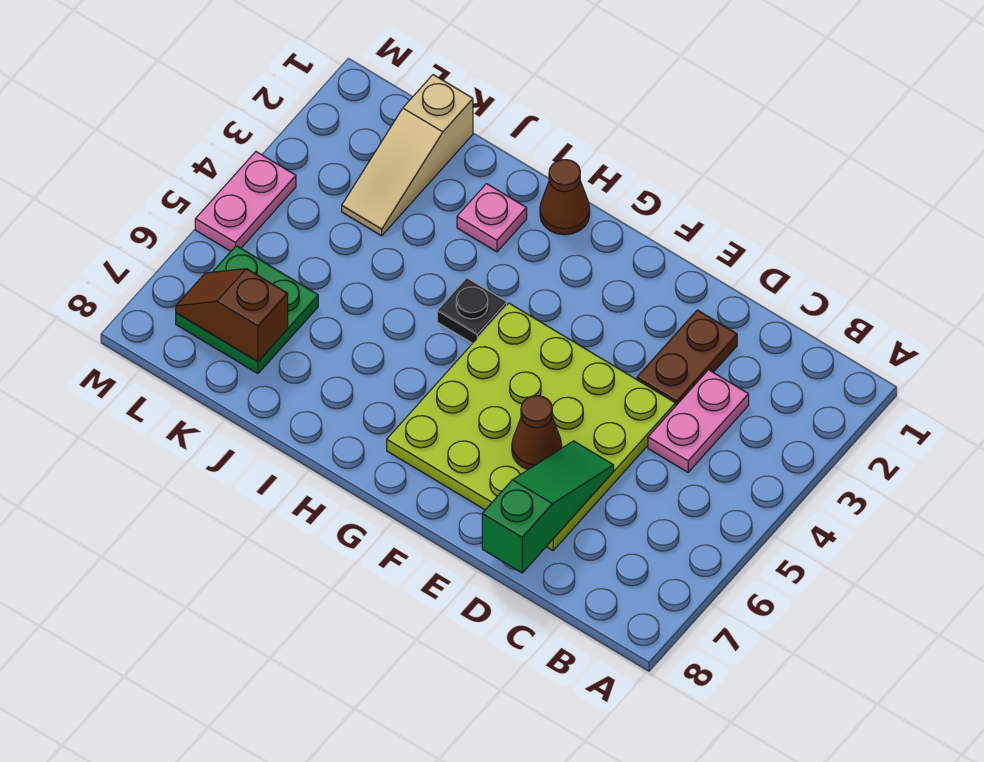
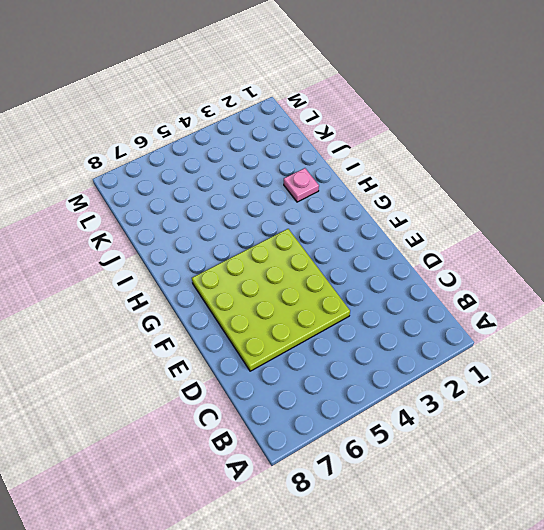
none -> pink plate C3:C4 level 1
none -> brown plate D2:D3 level 1
none -> brown cone H1 level 1

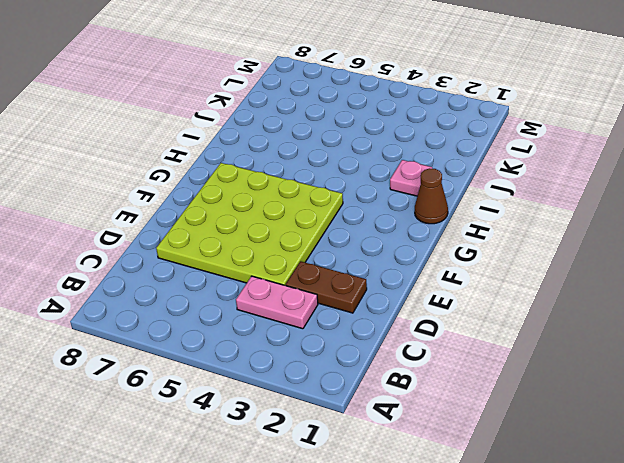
none -> black plate H4 level 1
none -> tan slope K1:K3 level 1 top 1
none -> green plate K6:L7 level 1

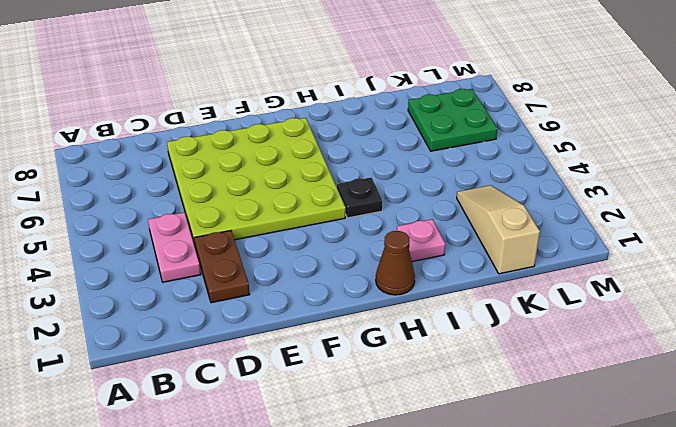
none -> pink plate M4:M5 level 1
none -> green slope D6:D8 level 2 top 8
none -> brown cone E6 level 2

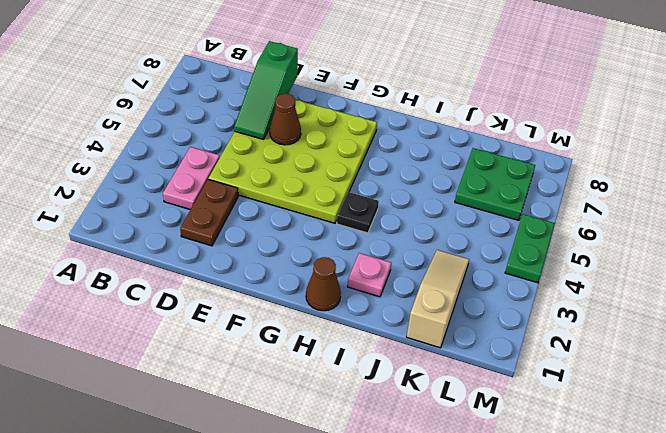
green plate M4:M5 level 1 -> pink plate M4:M5 level 1
none -> brown slope K7:L7 level 2 top K

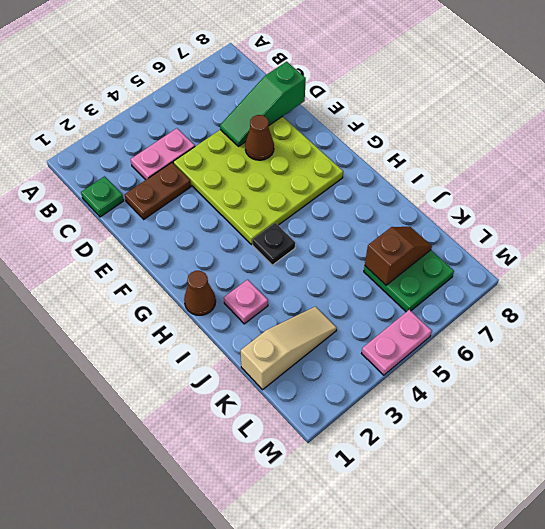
green plate C1 level 1 -> none
brown slope K6:K7 level 2 top 6 -> brown slope K7:L7 level 2 top K

